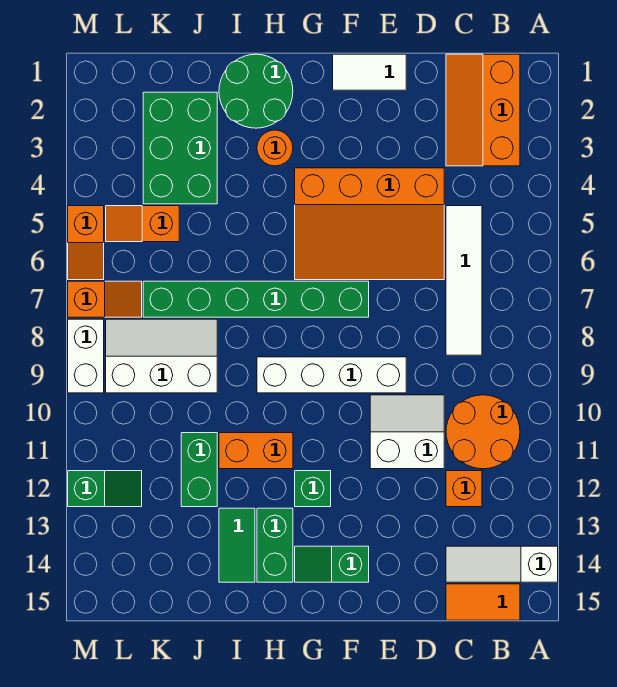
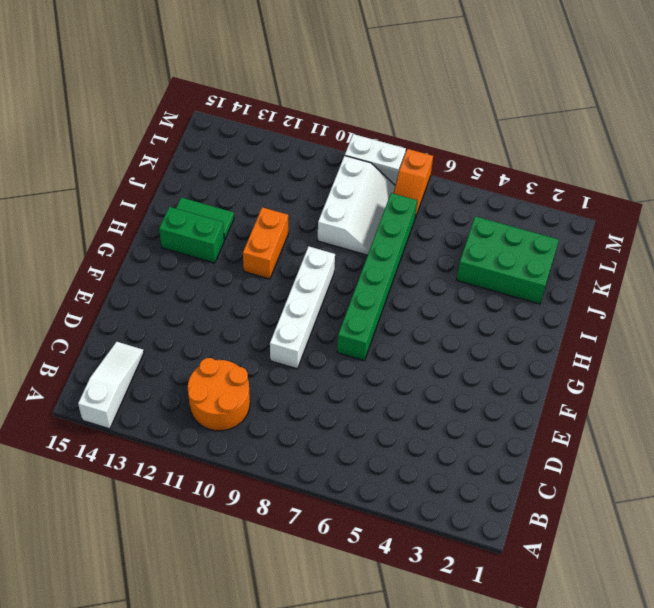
none -> orange slope B1:C3 level 1 top B
none -> orange tile B15:C15 level 1
none -> white tile C5:C8 level 1

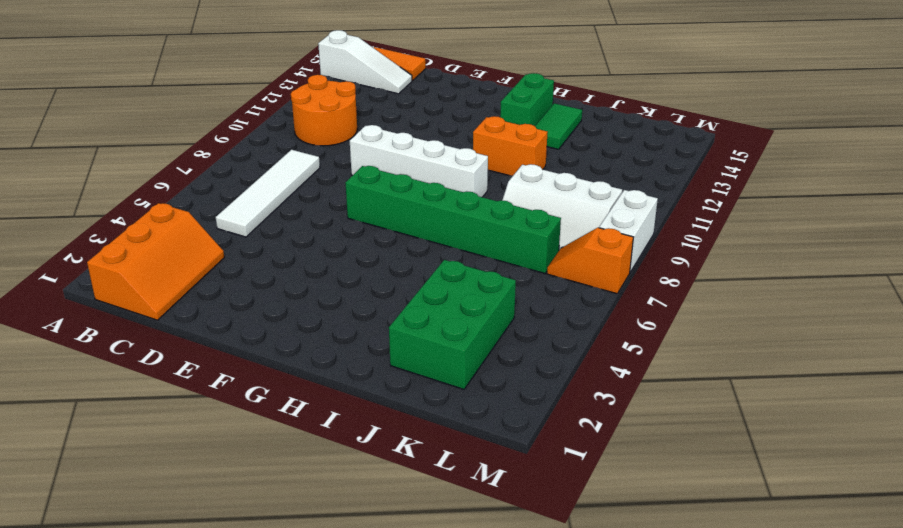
none -> orange brick C12 level 1
none -> orange slope D4:G6 level 1 top 4
none -> white slope D10:E11 level 1 top 11

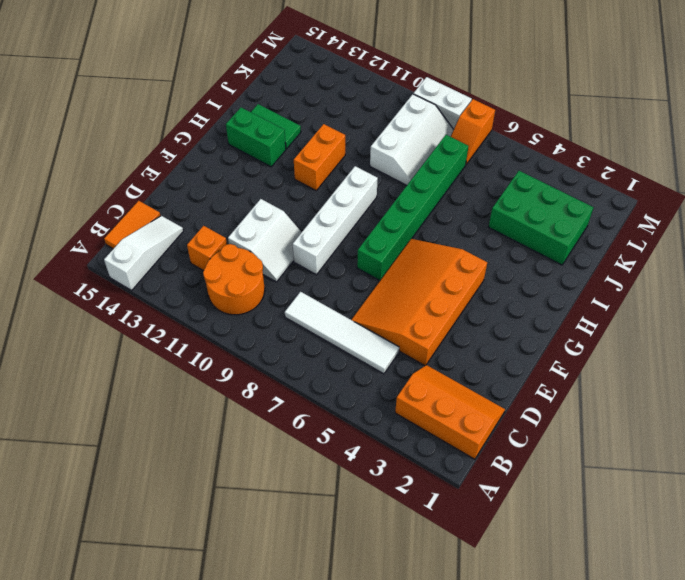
none -> white tile E1:F1 level 1
none -> green slope F14:G14 level 1 top F
none -> green brick G12 level 1

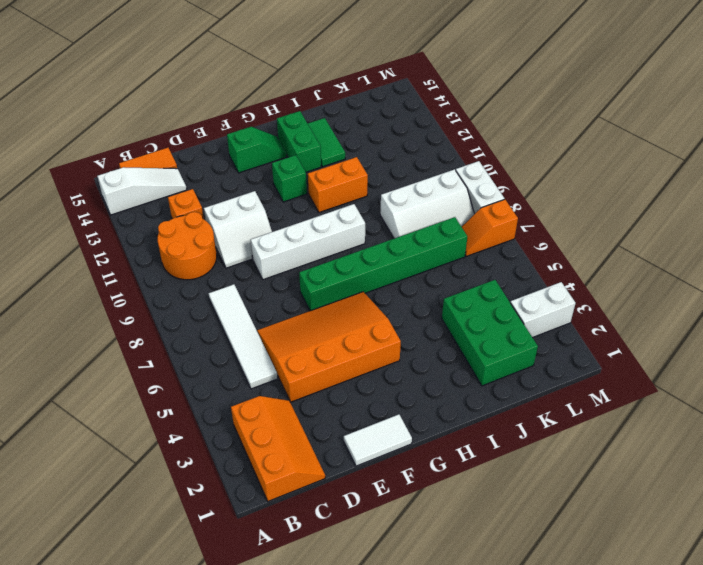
white brick L3:M3 level 1 -> none
none -> green round brick H1:I2 level 1
none -> orange round brick H3 level 1
none -> green brick J11:J12 level 1

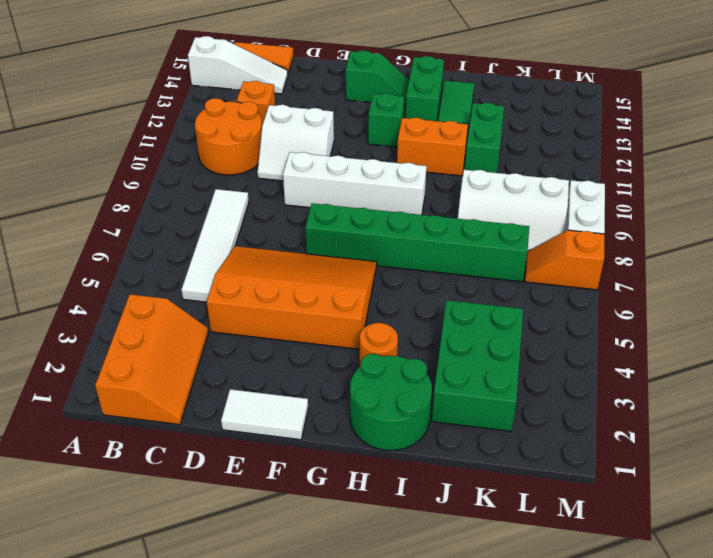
none -> orange slope K5:L5 level 1 top K
none -> green slope L12:M12 level 1 top M
none -> orange slope M5:M6 level 1 top 5

